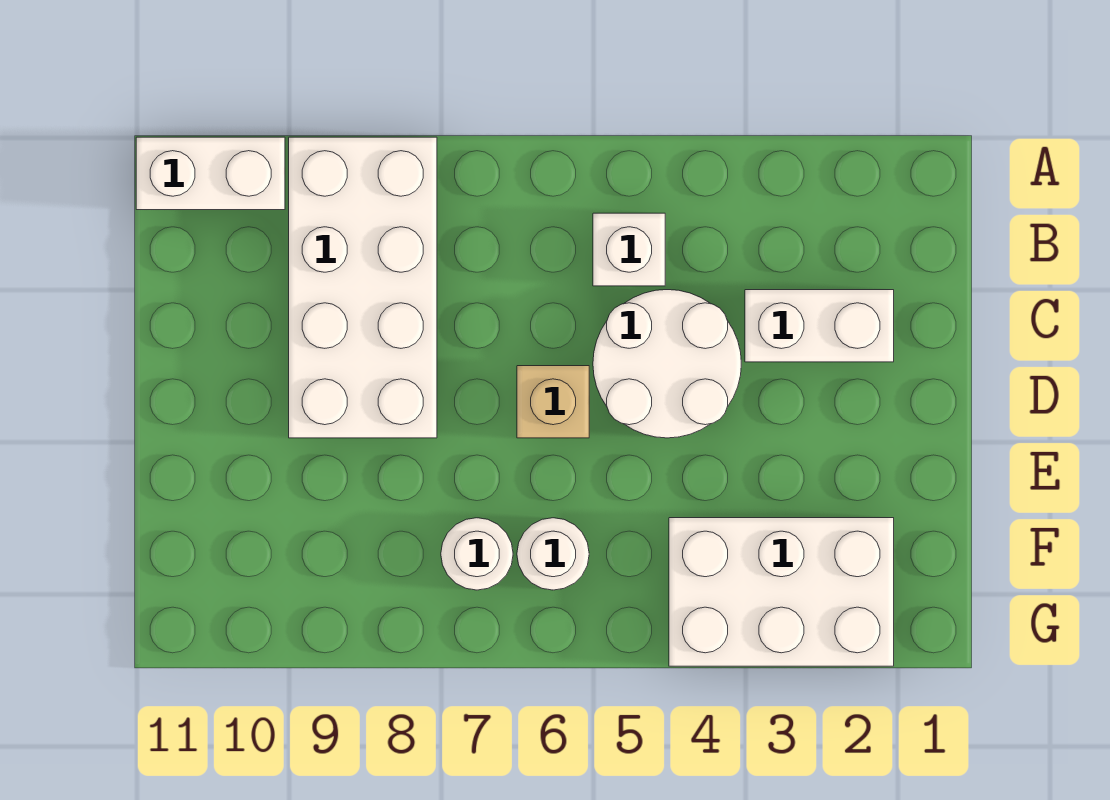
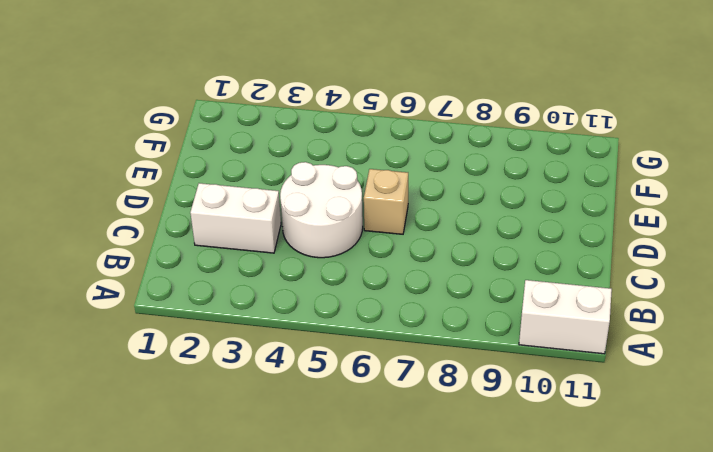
none -> white brick A8:D9 level 1
none -> white brick B5 level 1

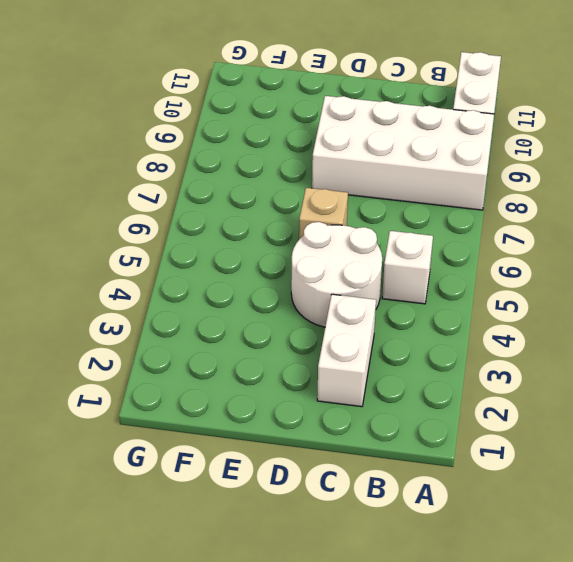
none -> white brick F2:G4 level 1
none -> white round brick F6 level 1

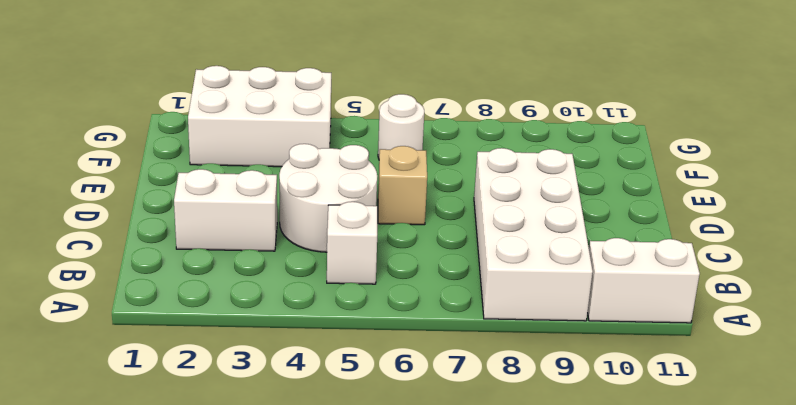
none -> white round brick F7 level 1

